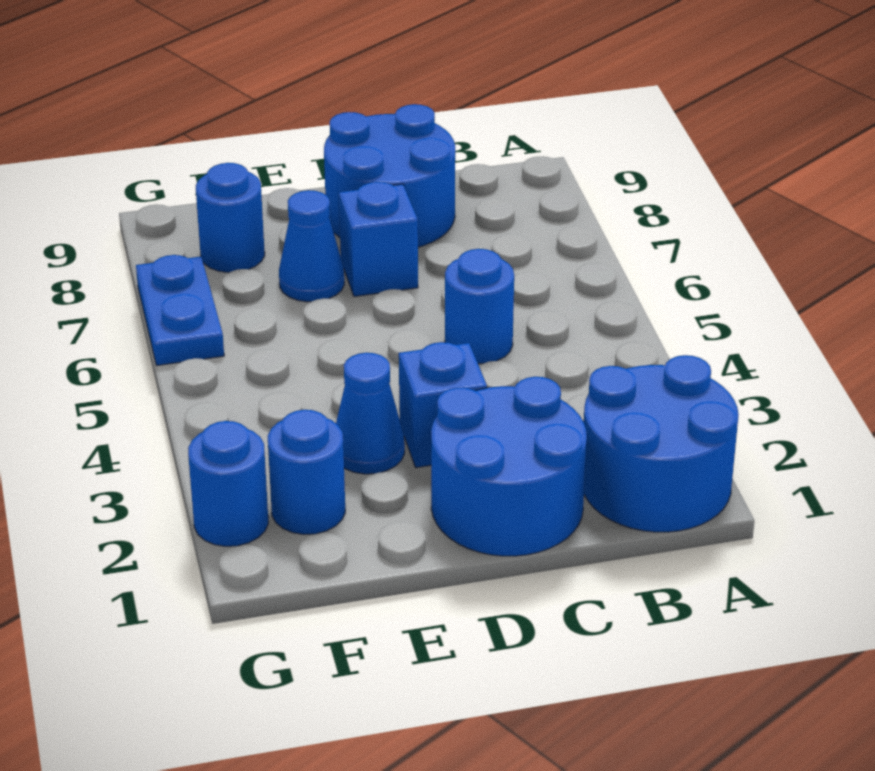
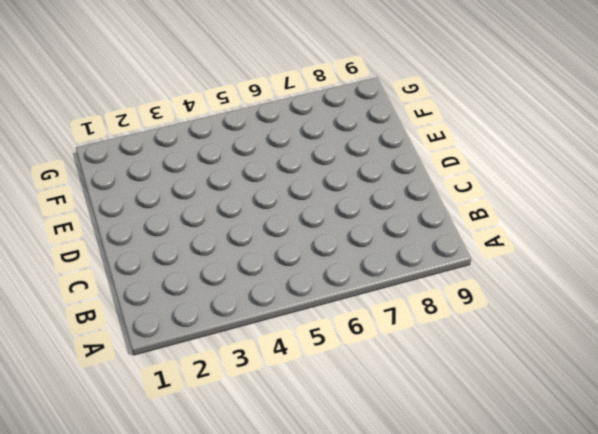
none -> blue round brick A1:B2 level 1
none -> blue round brick C1:D2 level 1
none -> blue round brick C5 level 1

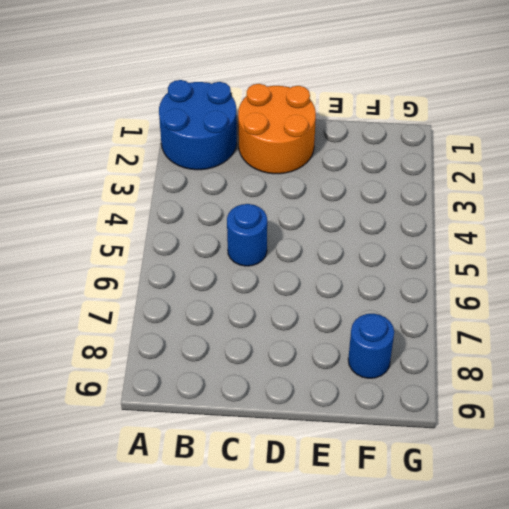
orange round brick C1:D2 level 1 -> blue round brick C1:D2 level 1
none -> blue round brick C8:D9 level 1
none -> blue brick D3 level 1
none -> blue brick D7 level 1

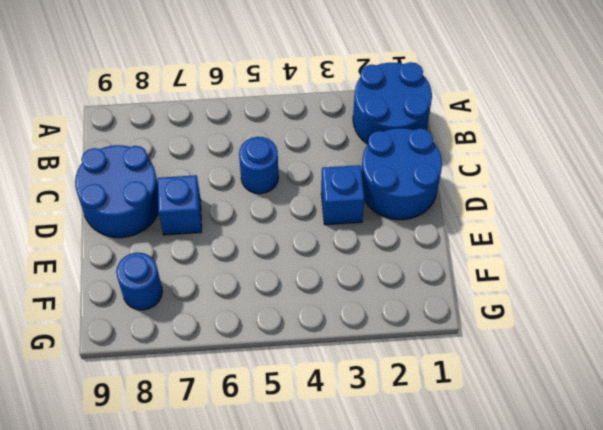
none -> blue cone E3 level 1
none -> blue cone E7 level 1
none -> blue round brick F2 level 1

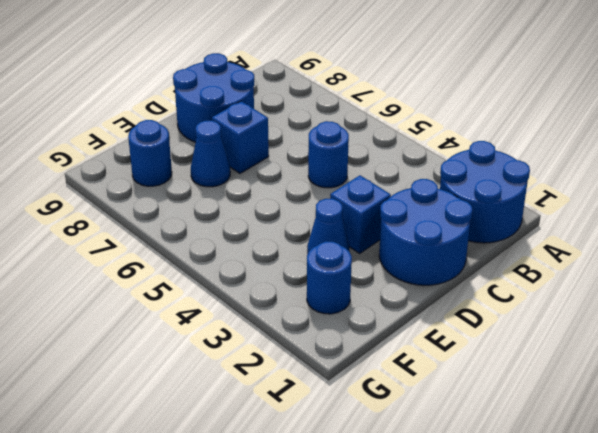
none -> blue round brick G2 level 1
none -> blue plate G6:G7 level 1

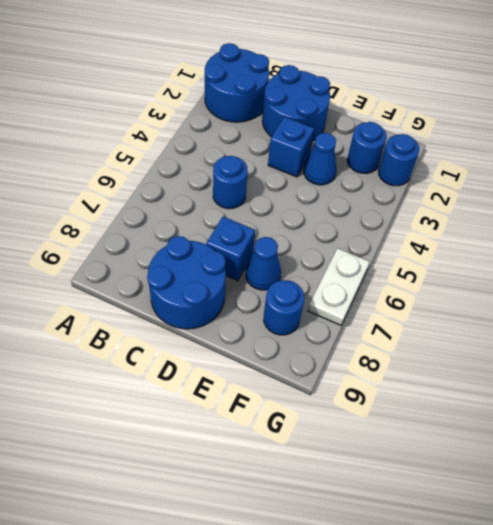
white plate G6:G7 level 1 -> blue plate G6:G7 level 1

